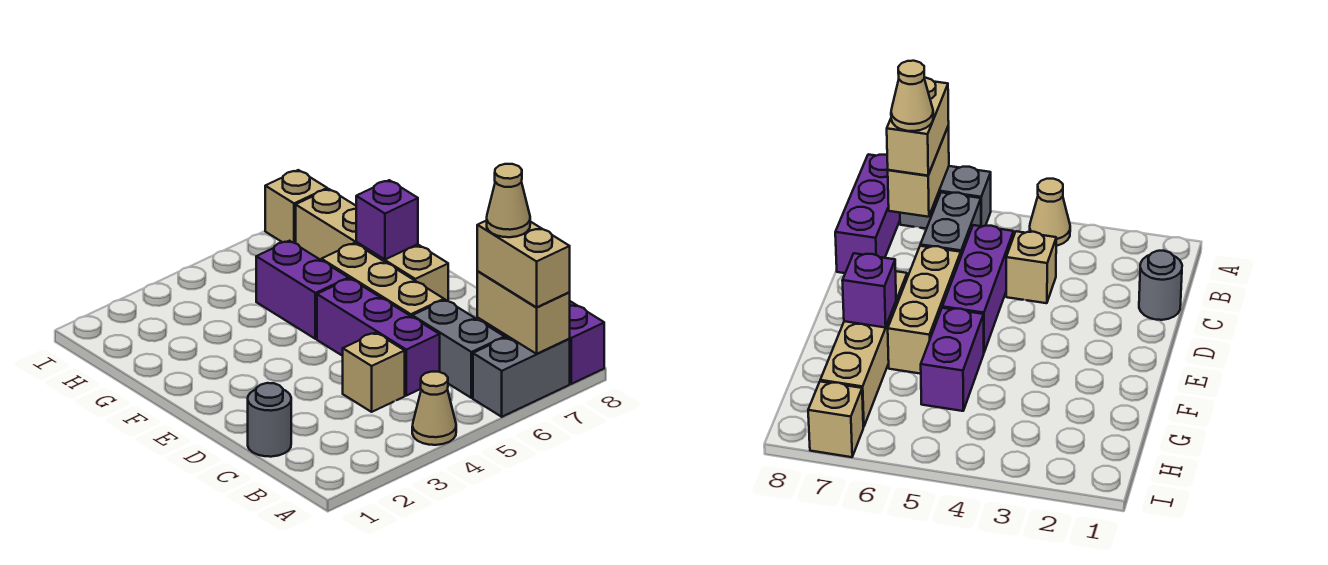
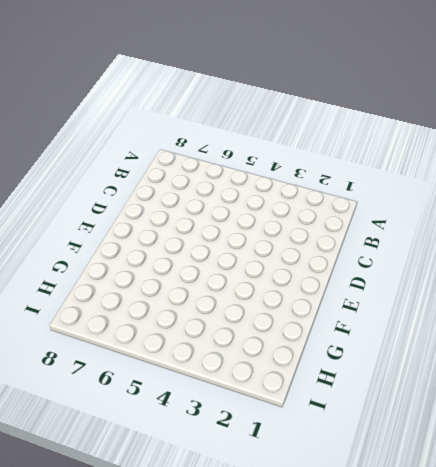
none -> tan cone A4 level 1
none -> grey brick A6:A7 level 1
none -> purple brick A8:C8 level 1

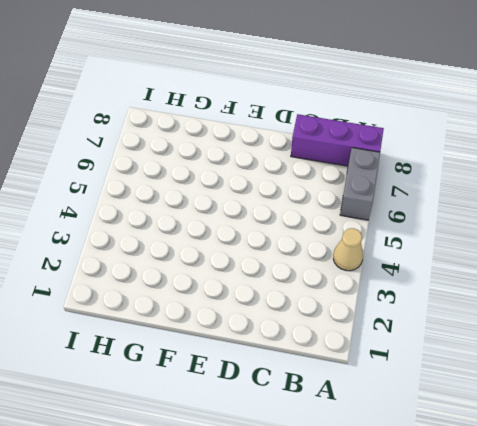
none -> grey brick B6:C6 level 1
none -> grey round brick C1 level 1
none -> tan brick C4 level 1

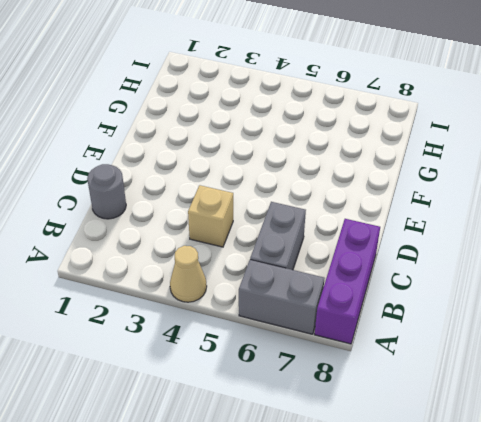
none -> purple brick C5:E5 level 1
none -> tan brick D6:F6 level 1
none -> tan brick E7:H7 level 1

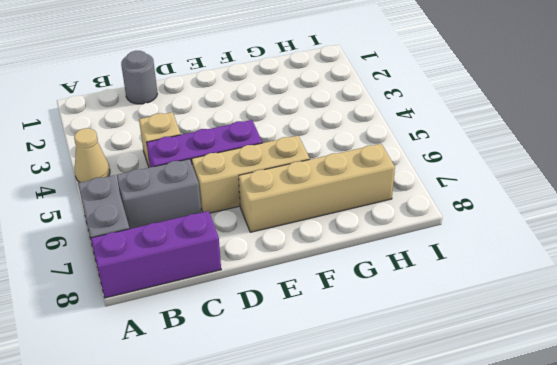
none -> purple brick F5:G5 level 1
none -> tan brick I7 level 1
none -> tan brick A7:B7 level 2

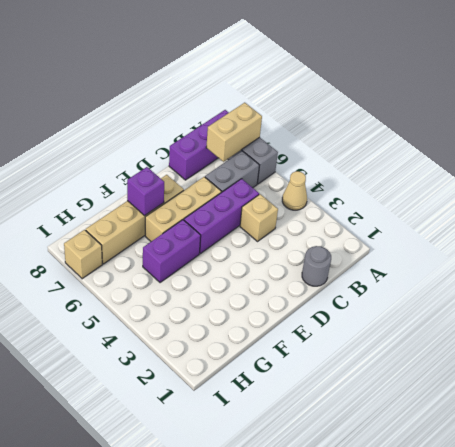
none -> tan brick A7:B7 level 3
none -> tan cone B7 level 4

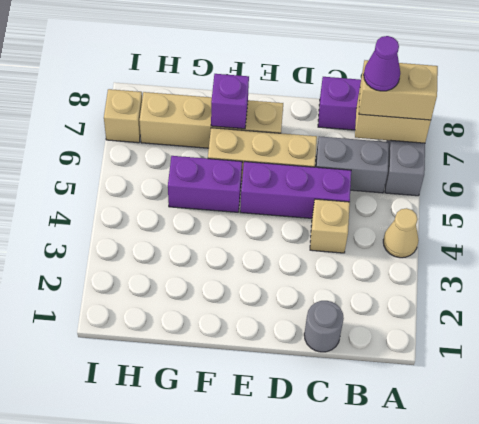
purple cone B7 level 4 -> tan cone B7 level 4

